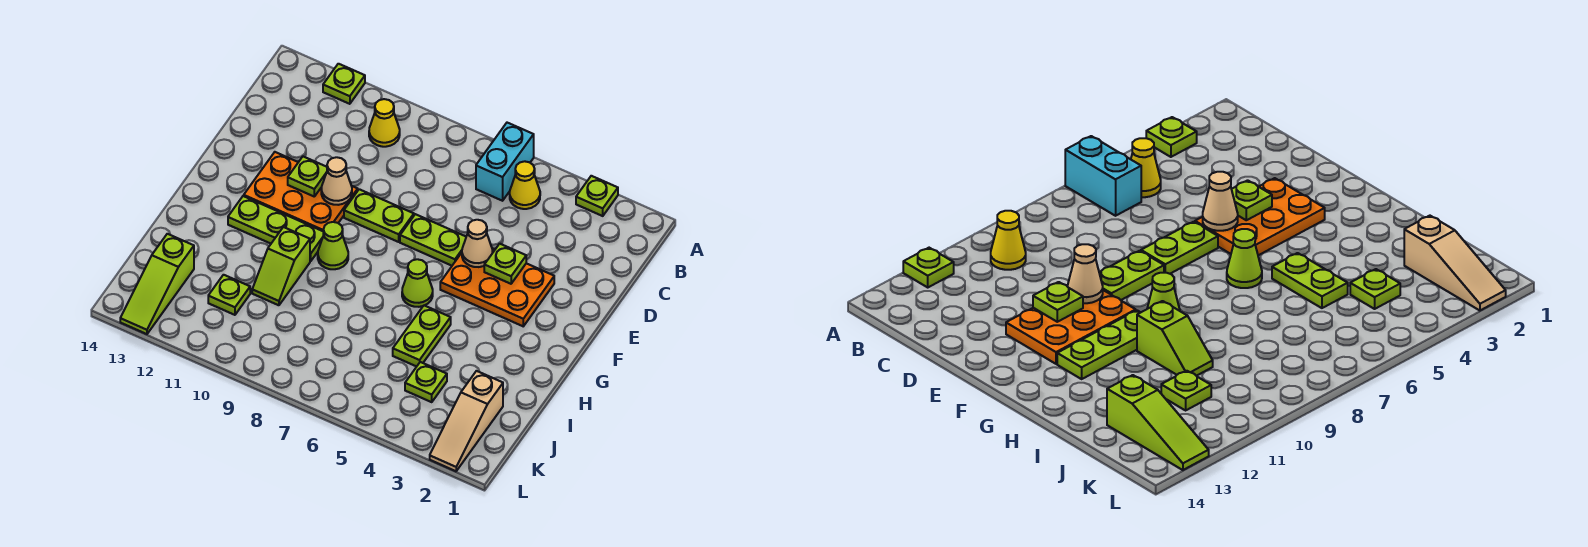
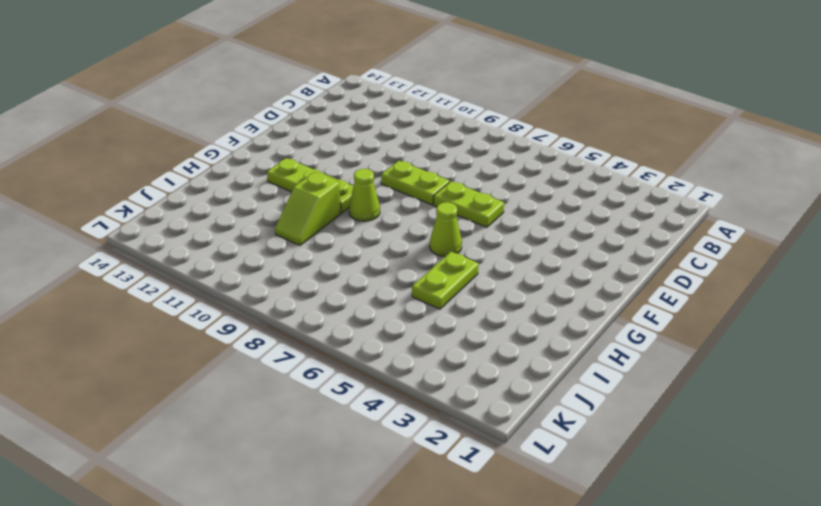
none -> lime plate A3 level 1
none -> cyan brick A6:B6 level 1
none -> lime plate A12 level 1

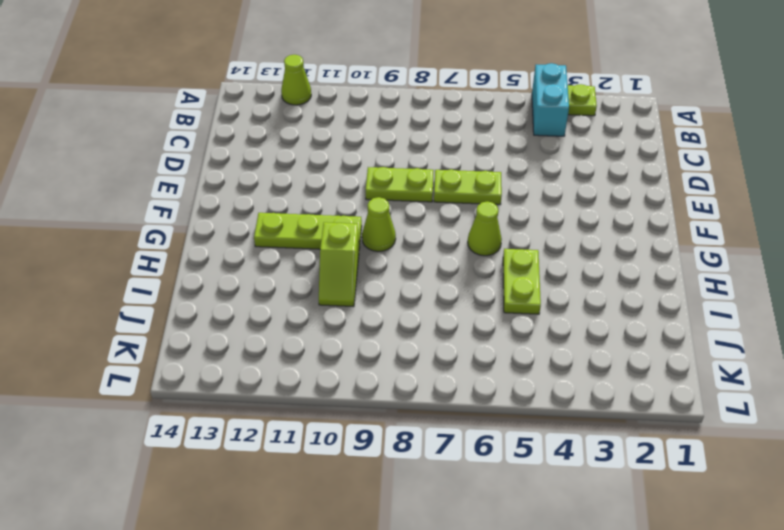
cyan brick A4:B4 level 1 -> cyan brick A6:B6 level 1
lime cone A12 level 1 -> lime plate A12 level 1
none -> yellow cone B5 level 1
none -> yellow cone B10 level 1
none -> orange plate E3:F5 level 1

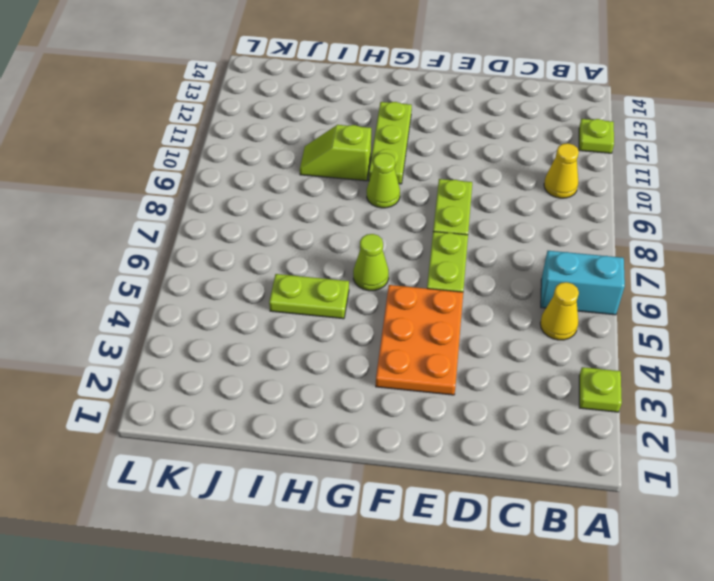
none -> orange plate E10:F12 level 1
none -> tan slope J2:L2 level 1 top J
none -> lime plate J4 level 1

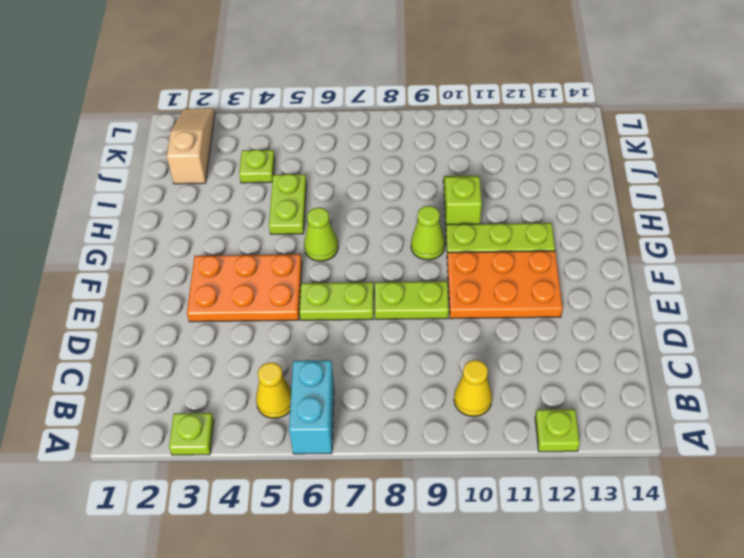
none -> lime plate J11 level 1
none -> lime slope J13:L13 level 1 top J
none -> lime plate E4 level 2

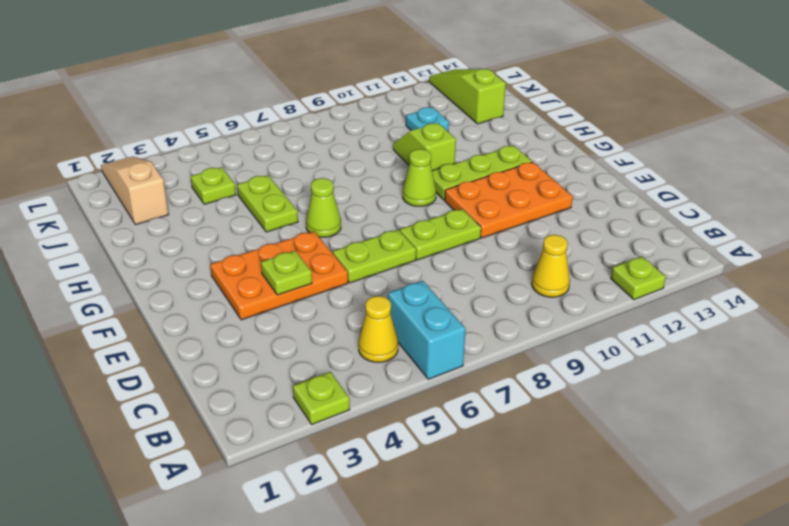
cyan plate J11 level 1 -> lime plate J11 level 1
none -> tan cone E5 level 2
none -> tan cone E10 level 2
none -> lime plate E11 level 2

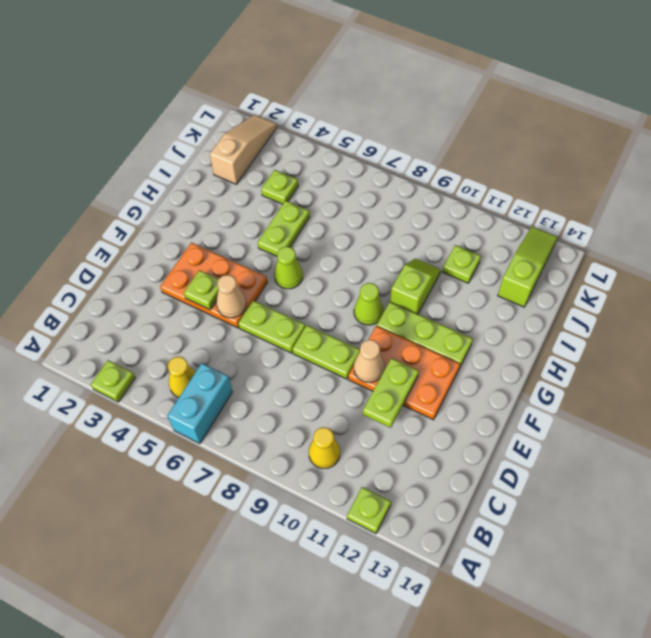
lime plate D11:E11 level 2 -> lime plate E11 level 2

